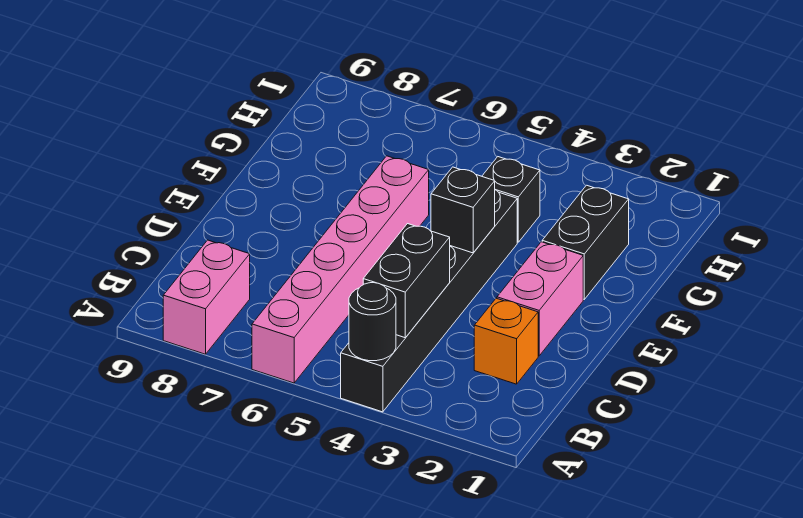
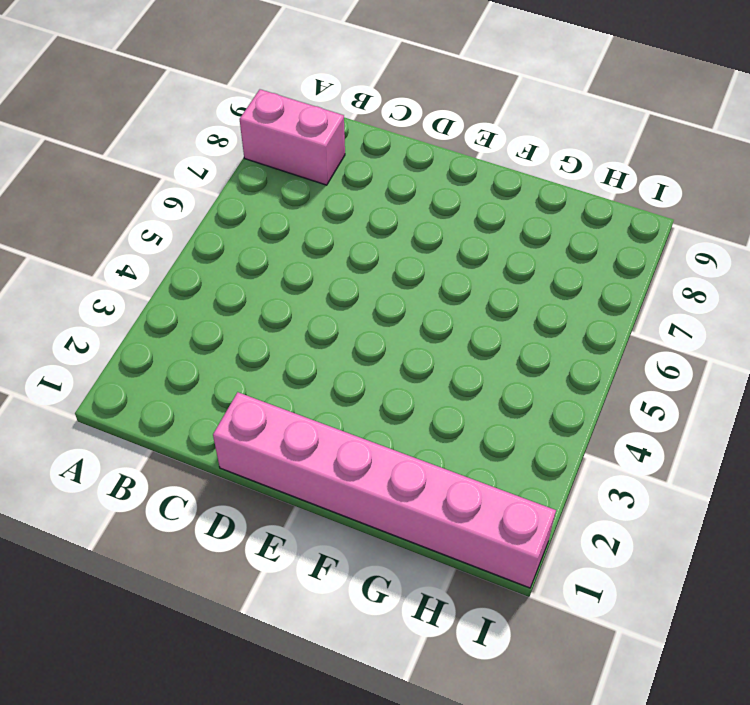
pink brick D1:I1 level 1 -> pink brick A6:F6 level 1
none -> black brick A4:F4 level 1
none -> orange brick C2 level 1

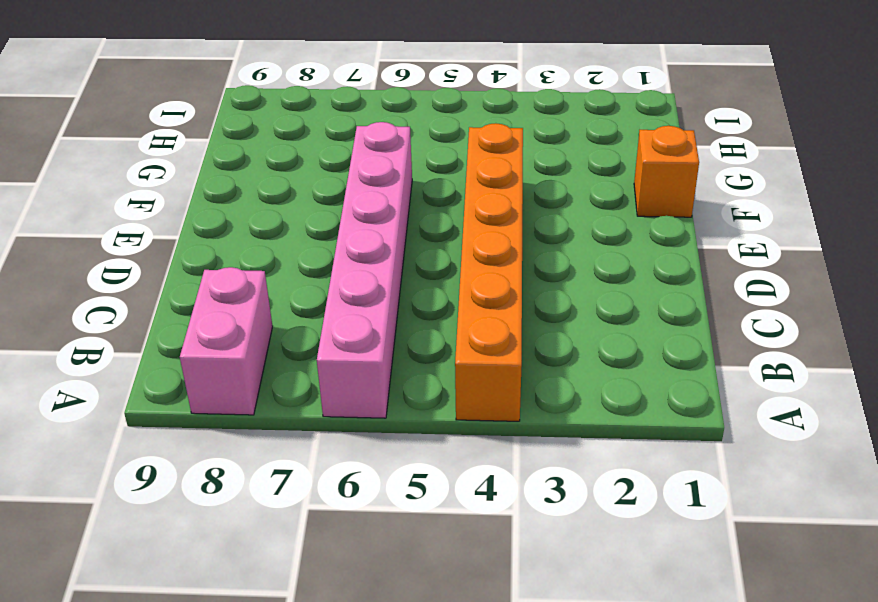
orange brick A4:F4 level 1 -> black brick A4:F4 level 1
orange brick F1 level 1 -> orange brick C2 level 1
none -> pink brick D2:E2 level 1
none -> black brick F2:G2 level 1

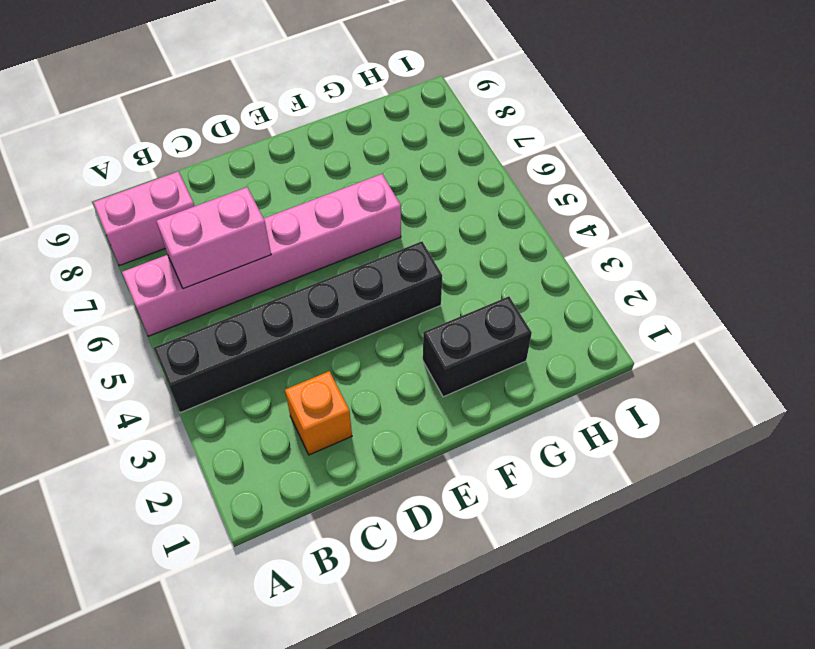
pink brick B6:C6 level 2 -> pink brick D2:E2 level 1
none -> black brick G4 level 1
none -> black round brick A4 level 2

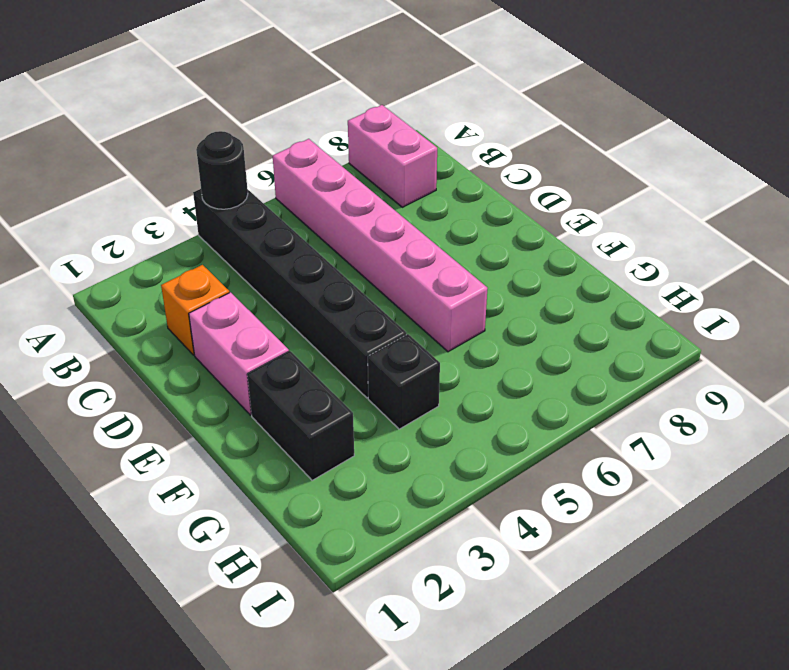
none -> black brick B4:C4 level 2
none -> black brick E4 level 2

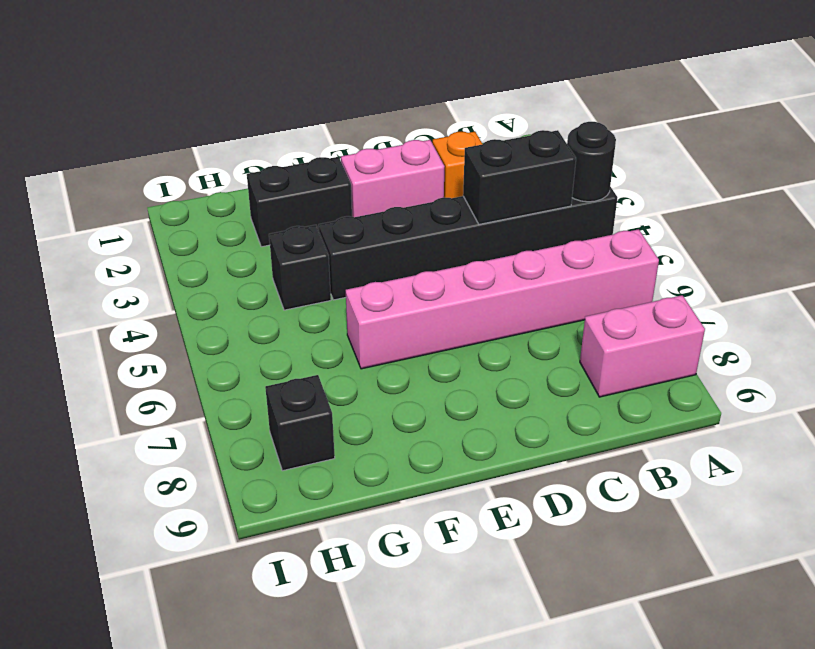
black brick H8 level 1 -> black brick E4 level 2

